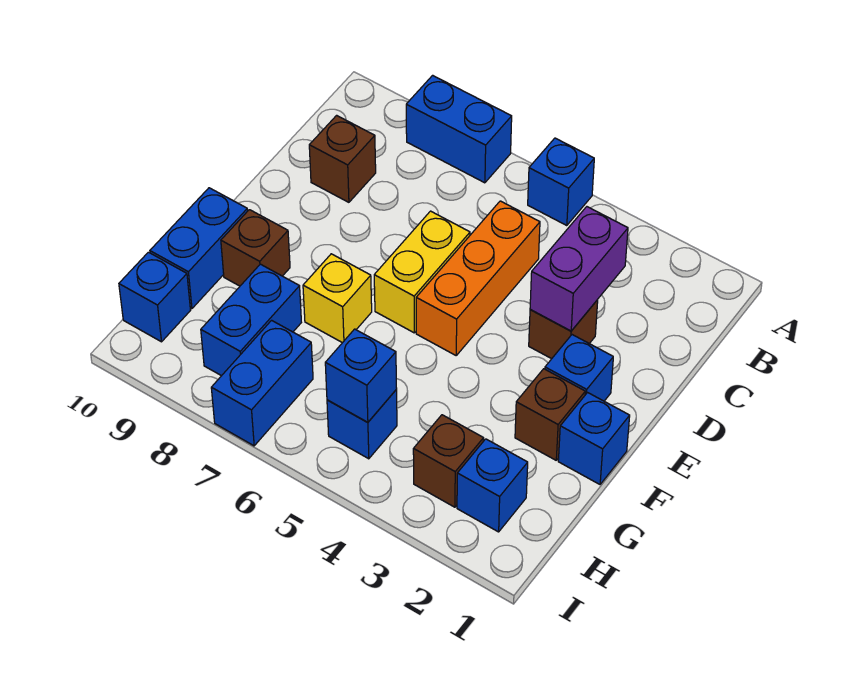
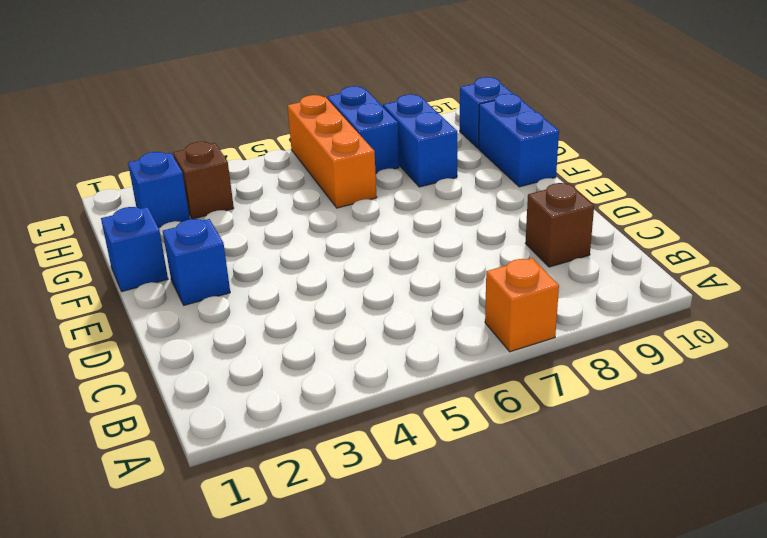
orange brick A7 level 1 -> blue brick A7:A8 level 1
orange brick G6:I6 level 1 -> orange brick C5:E5 level 1
none -> blue brick A5 level 1
none -> brown brick D3 level 1
none -> yellow brick D6:E6 level 1

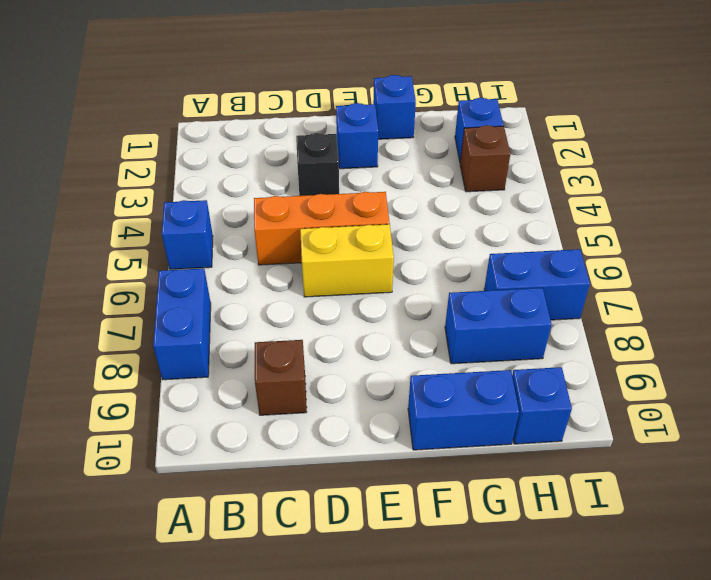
black brick D3 level 1 -> brown brick D3 level 1
none -> brown brick F2 level 1
none -> yellow brick F7 level 1
none -> brown brick F9 level 1

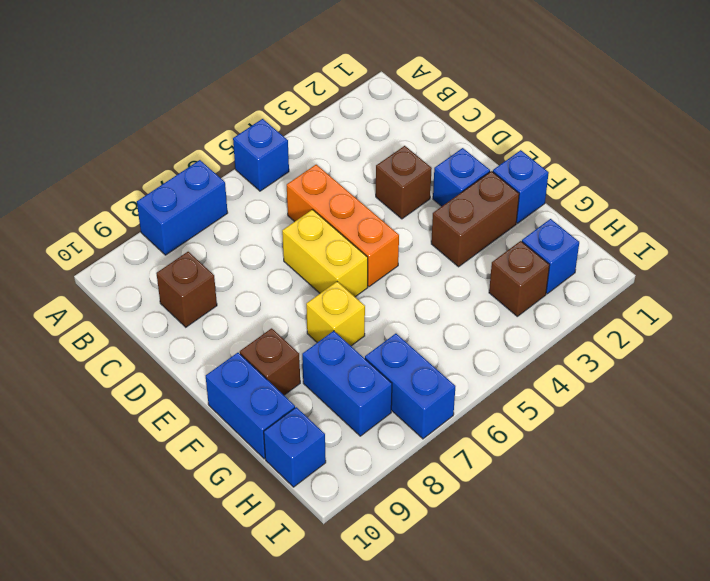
brown brick F2:F3 level 1 -> brown brick F2 level 1
none -> blue brick H5 level 1
none -> purple brick C3:D3 level 2
none -> blue brick H5 level 2

